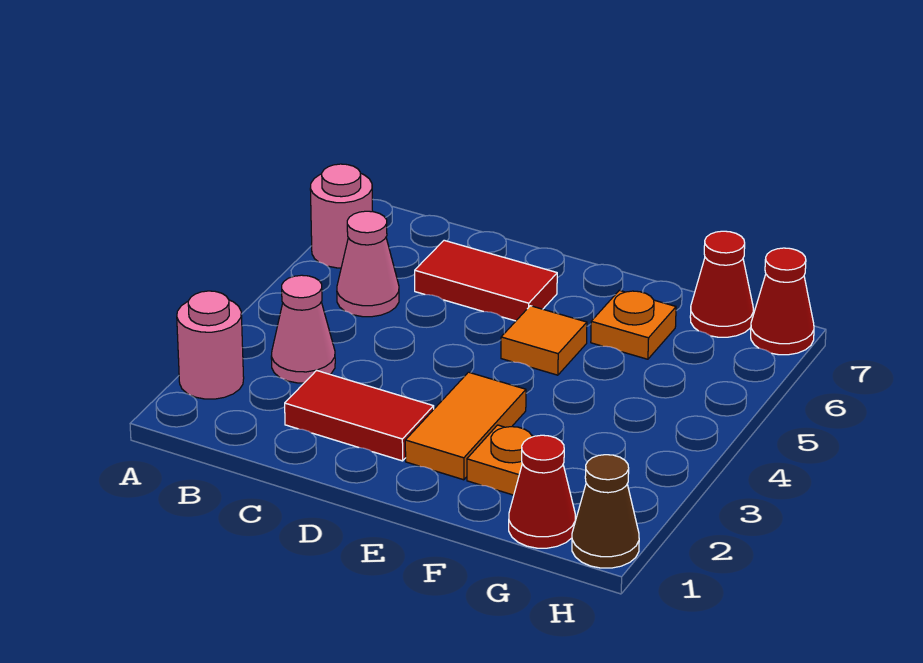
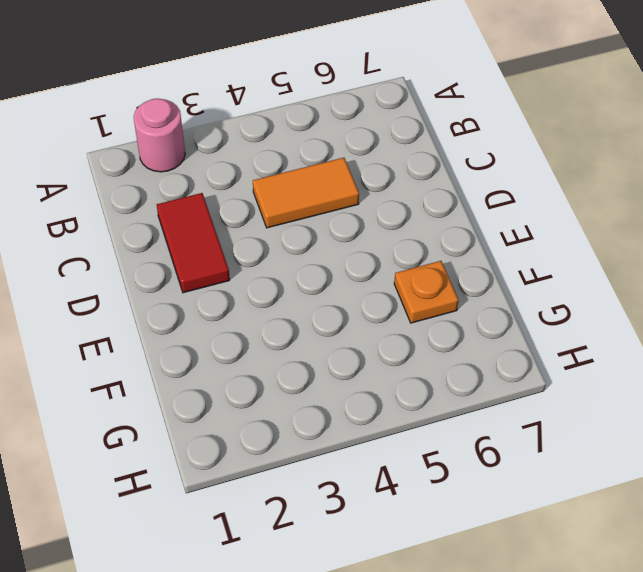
orange tile C4:C5 level 1 -> orange tile E2:E3 level 1
none -> pink round brick A6 level 1
none -> pink cone B3 level 1
none -> pink cone B5 level 1

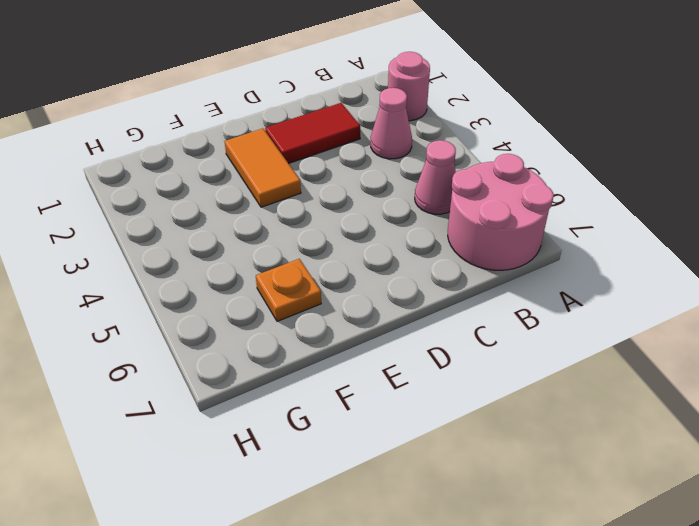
pink round brick A6:B7 level 1 -> pink round brick A6 level 1
none -> red tile C6:D6 level 1
none -> orange tile E5 level 1
none -> orange plate F2 level 1

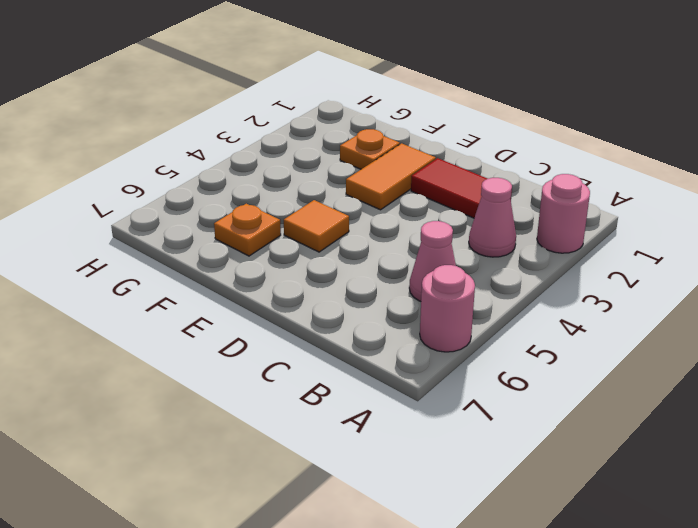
none -> red tile C6:D6 level 1
none -> red cone G1 level 1
none -> red cone G7 level 1

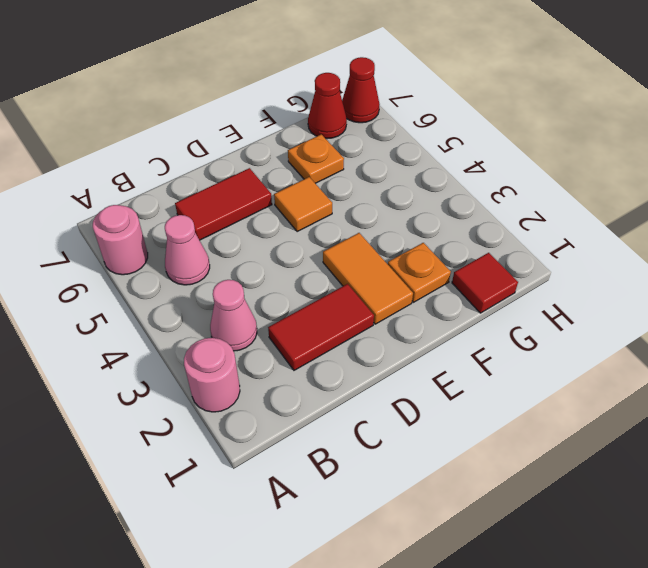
red tile G1 level 1 -> red cone G1 level 1
none -> brown cone H1 level 1

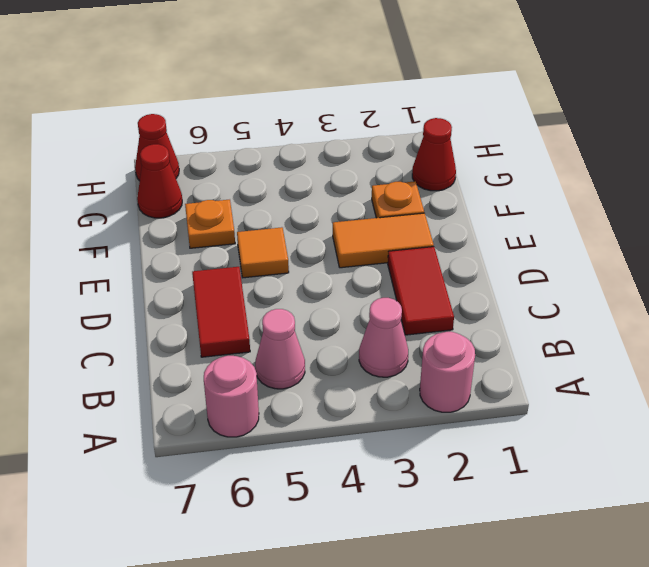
none -> brown cone H1 level 1

